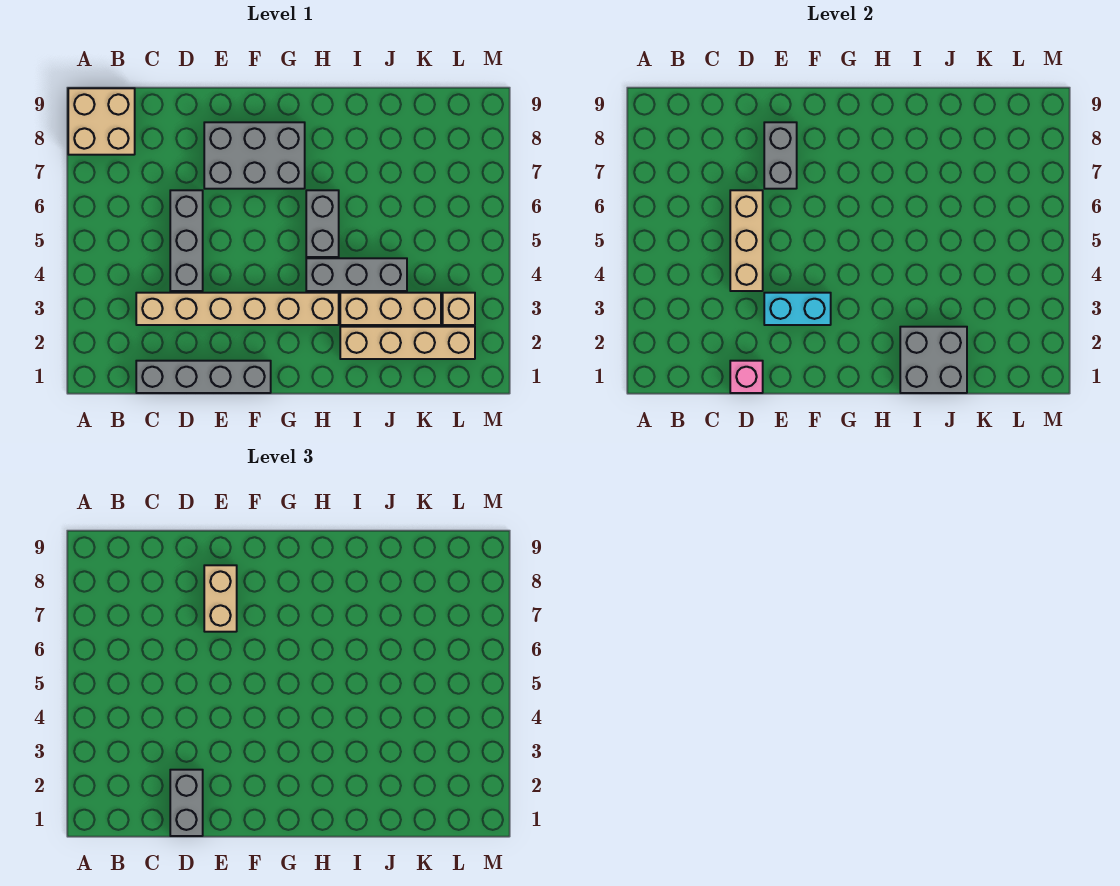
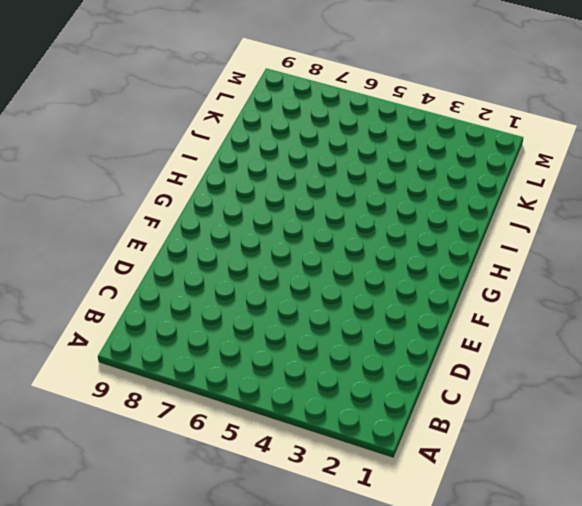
none -> tan brick A8:B9 level 1
none -> grey brick C1:F1 level 1
none -> tan brick C3:H3 level 1

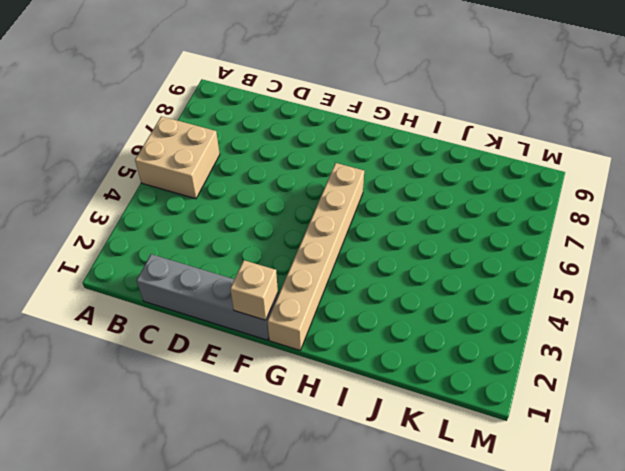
tan brick A5:B6 level 1 -> tan brick A8:B9 level 1
tan brick F1 level 2 -> tan brick L3 level 1
tan brick G1:G6 level 1 -> tan brick C3:H3 level 1
none -> grey brick D4:D6 level 1
none -> grey brick E7:G8 level 1
none -> grey brick H4:J4 level 1

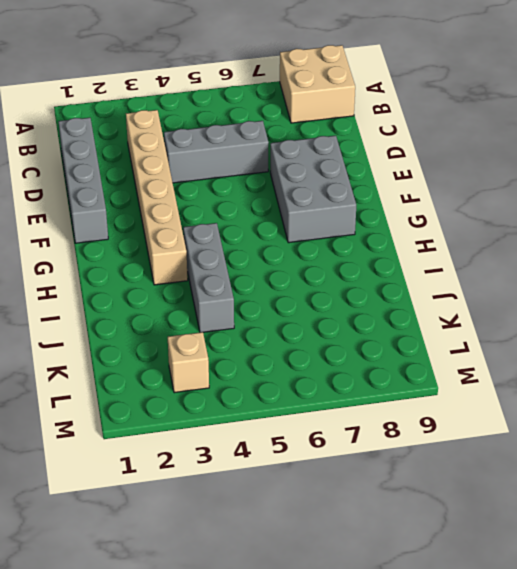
none -> grey brick H5:H6 level 1
none -> tan brick I2:L2 level 1
none -> tan brick I3:K3 level 1

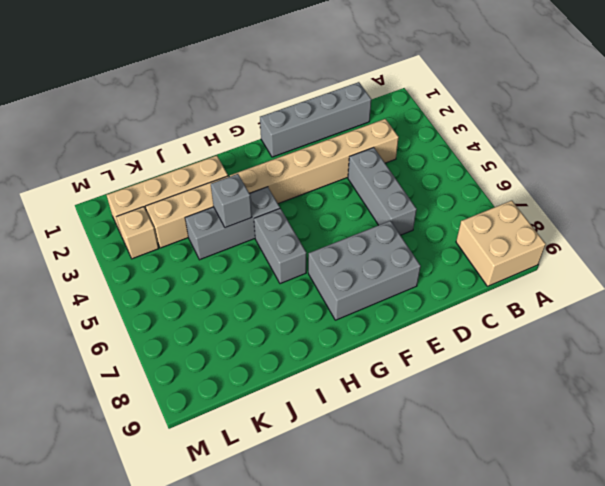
grey brick I4 level 2 -> none
none -> pink brick D1 level 2
none -> tan brick D4:D6 level 2
none -> cyan brick E3:F3 level 2

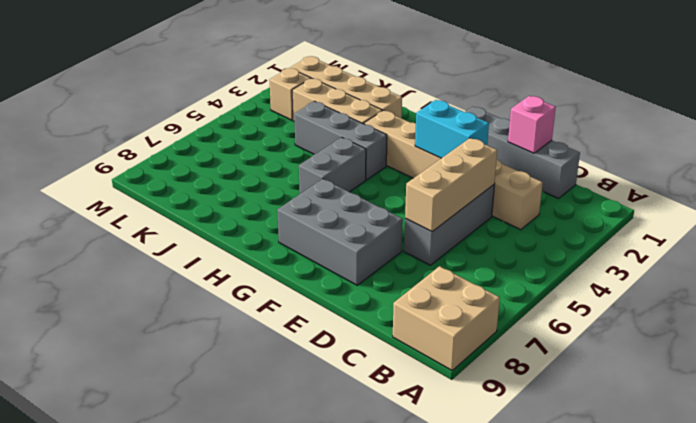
none -> grey brick E7:E8 level 2
none -> grey brick I1:J2 level 2
none -> grey brick D1:D2 level 3

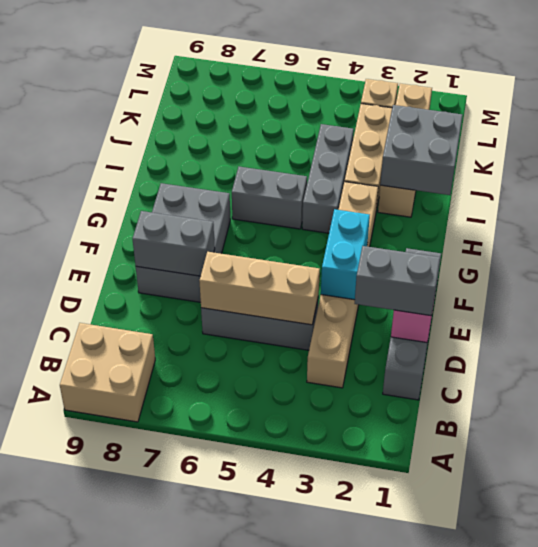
none -> tan brick E7:E8 level 3

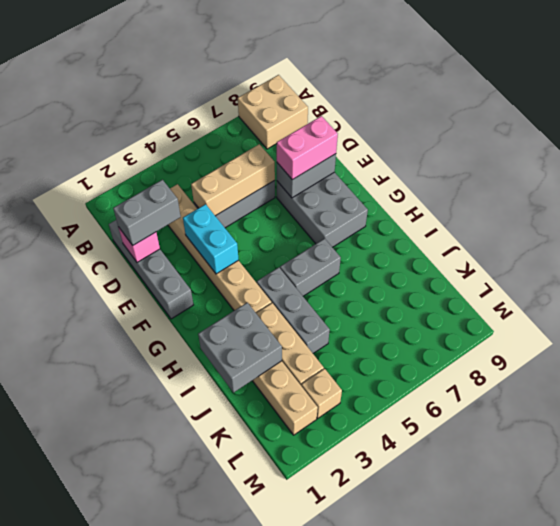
pink brick E7:E8 level 3 -> tan brick E7:E8 level 3

